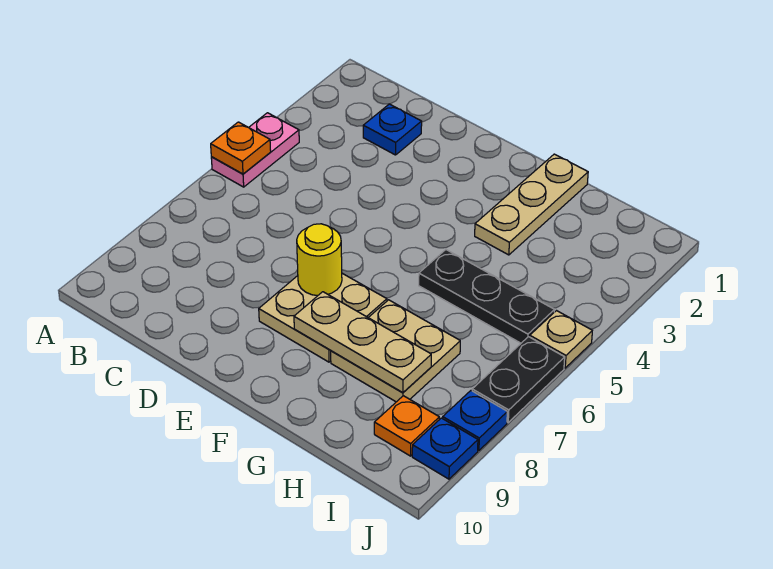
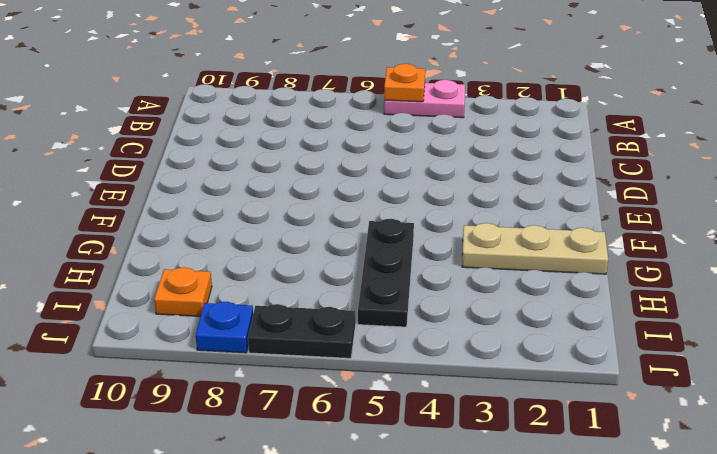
none -> blue plate C2 level 1
none -> tan plate E7:F8 level 1
none -> tan plate G7:H8 level 1

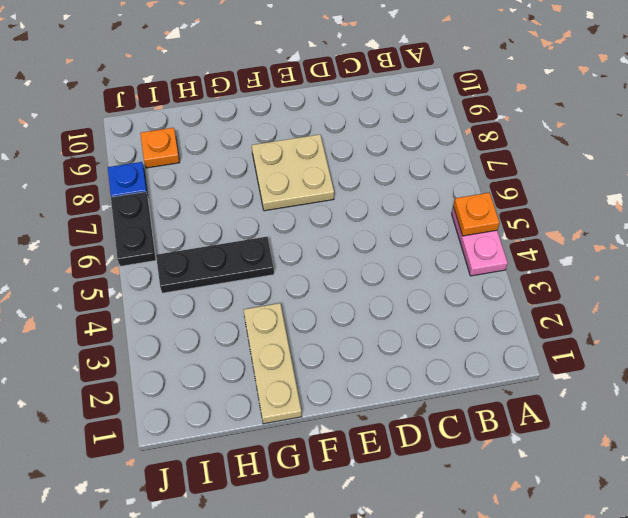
none -> blue plate C2 level 1
none -> tan plate G7:H8 level 1
none -> tan plate J5 level 1

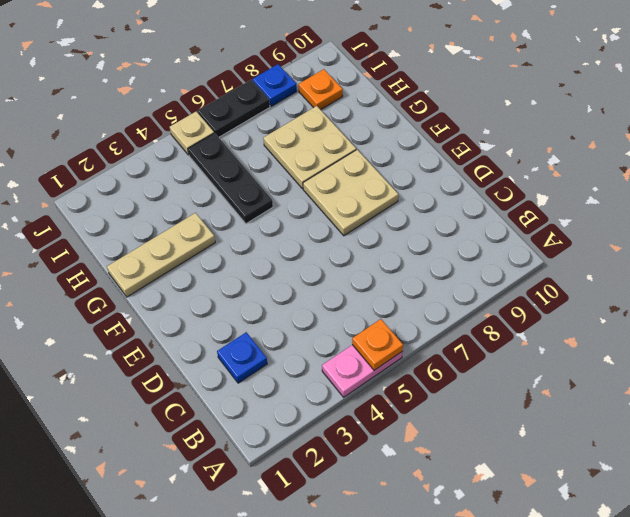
none -> blue plate J9 level 1
none -> yellow round brick E7 level 2
none -> tan plate F8:H8 level 2

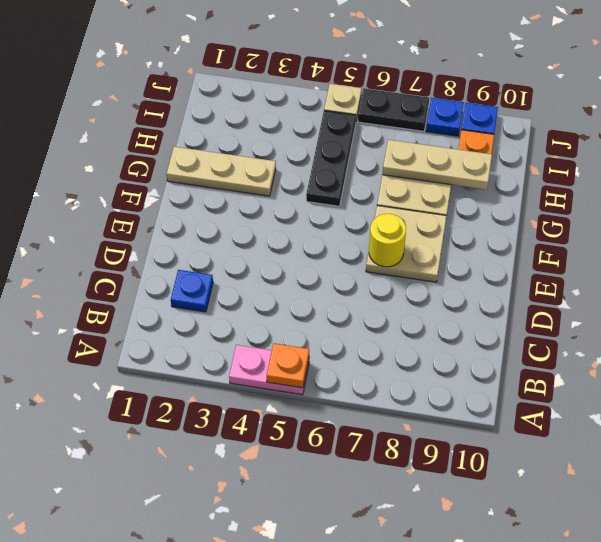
tan plate H7:H9 level 2 -> tan plate F8:H8 level 2

